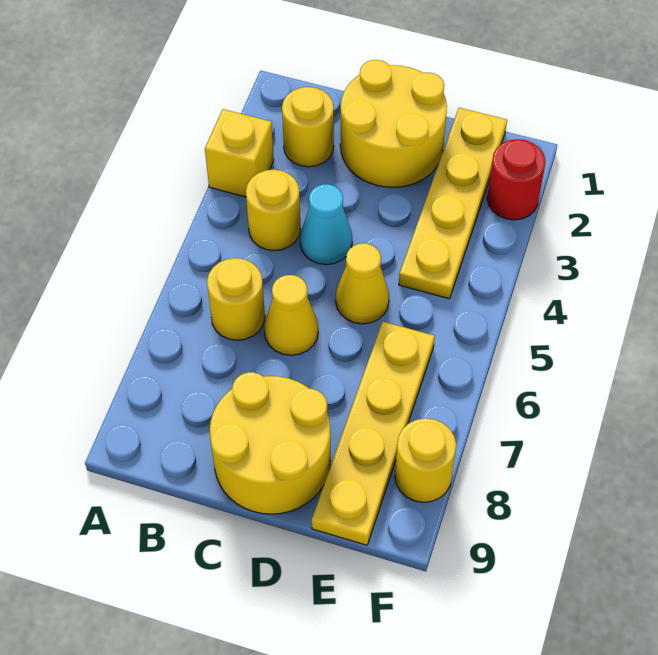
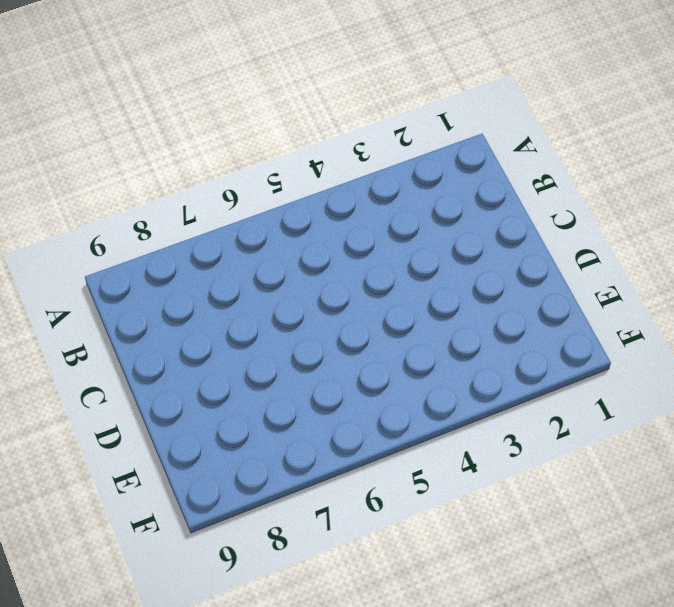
none -> yellow brick A3 level 1
none -> yellow round brick B2 level 1
none -> yellow round brick B4 level 1

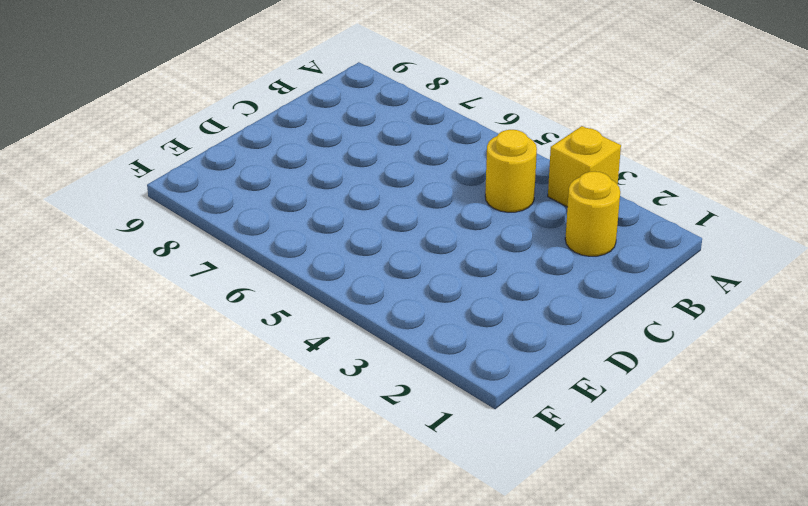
none -> yellow round brick B6 level 1
none -> yellow round brick C1:D2 level 1
none -> cyan cone C4 level 1

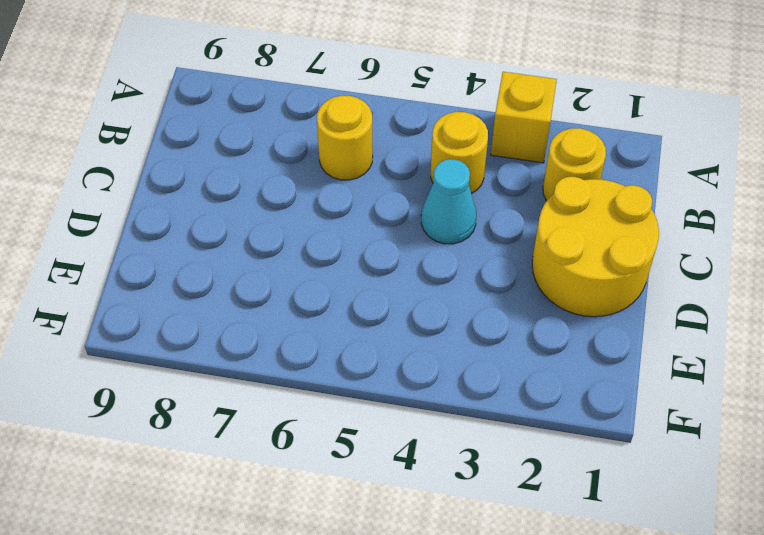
none -> yellow cone C6 level 1
none -> yellow round brick C8:D9 level 1
none -> yellow cone D5 level 1

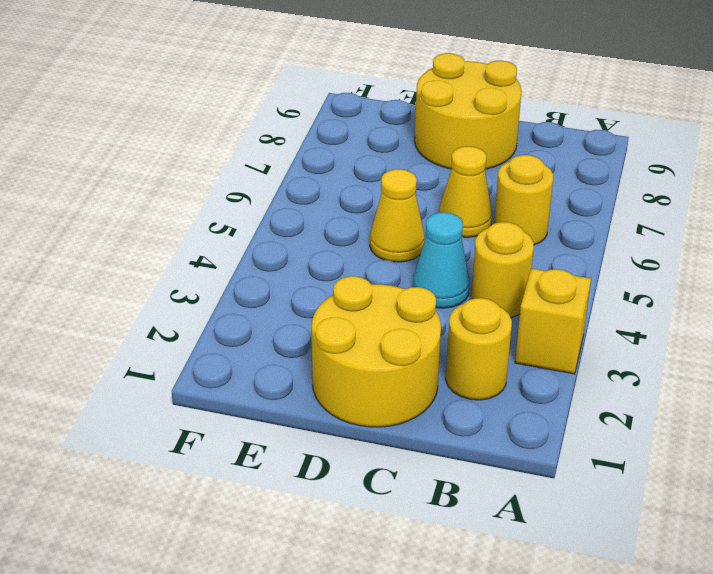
none -> yellow plate E1:E4 level 1
none -> yellow plate E6:E9 level 1
none -> red round brick F2 level 1

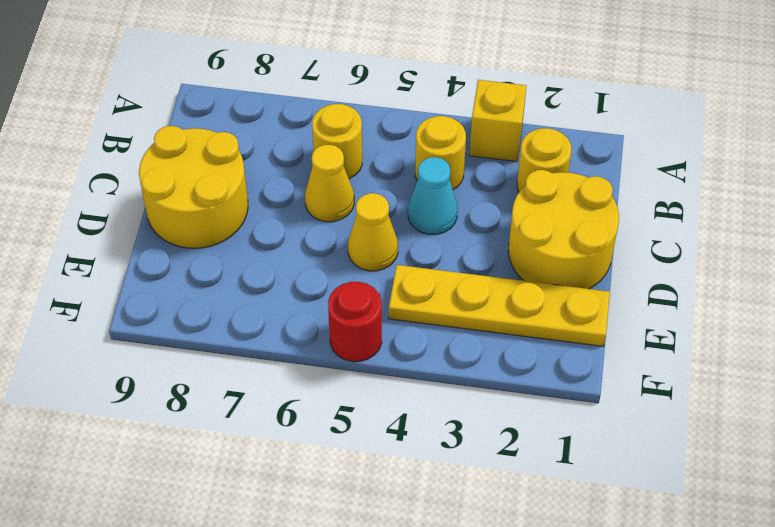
red round brick F5 level 1 -> red round brick F2 level 1
none -> yellow plate E6:E9 level 1
none -> yellow round brick F8 level 1

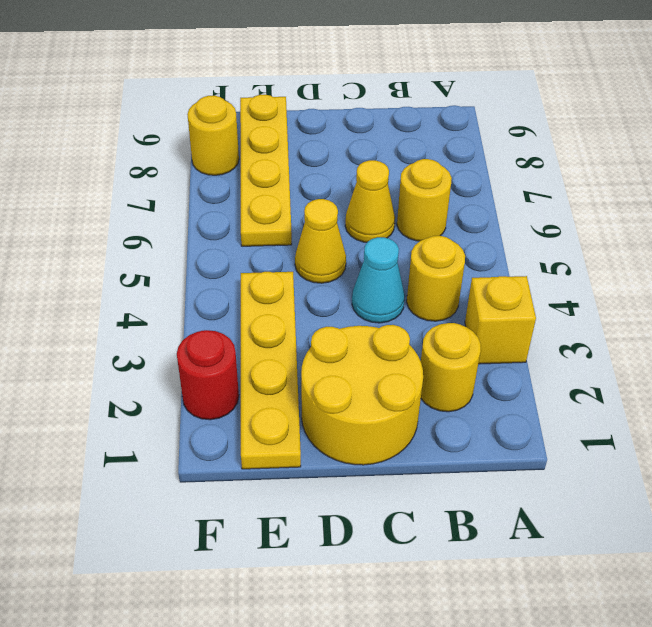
none -> yellow round brick C8:D9 level 1

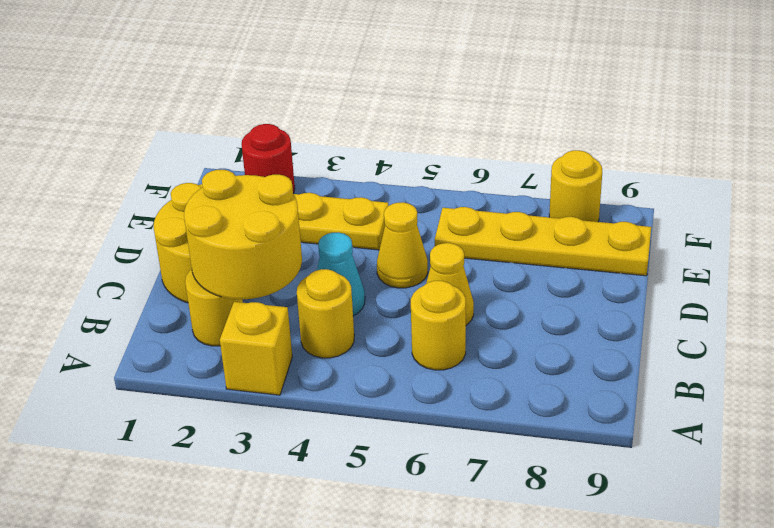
yellow round brick B2:C3 level 2 -> yellow round brick C8:D9 level 1

